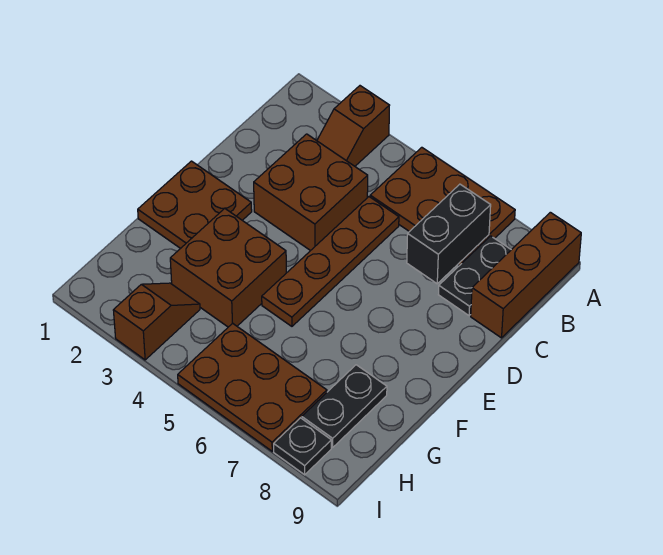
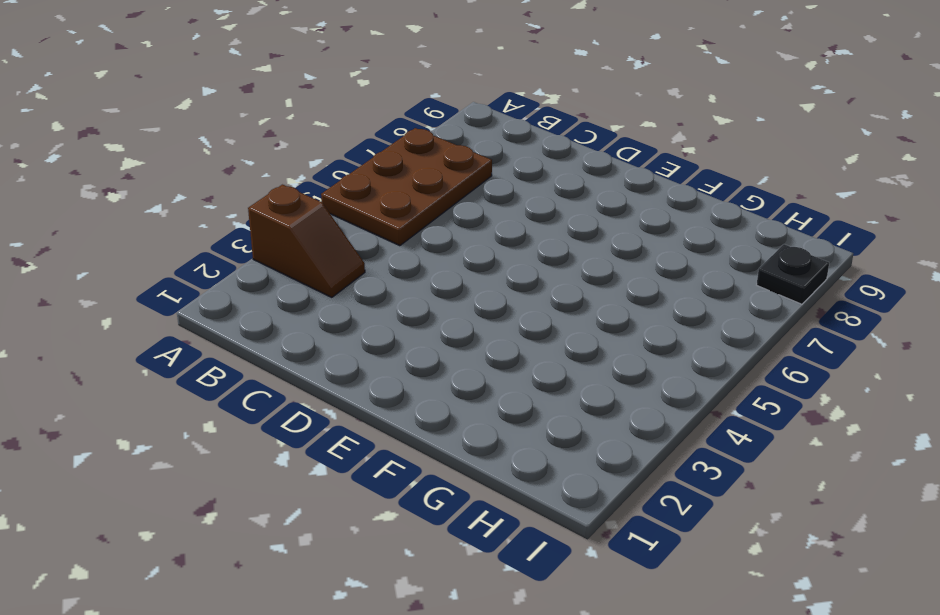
none -> brown brick A9:C9 level 1
none -> black plate B8:C8 level 1
none -> brown brick C3:D4 level 1

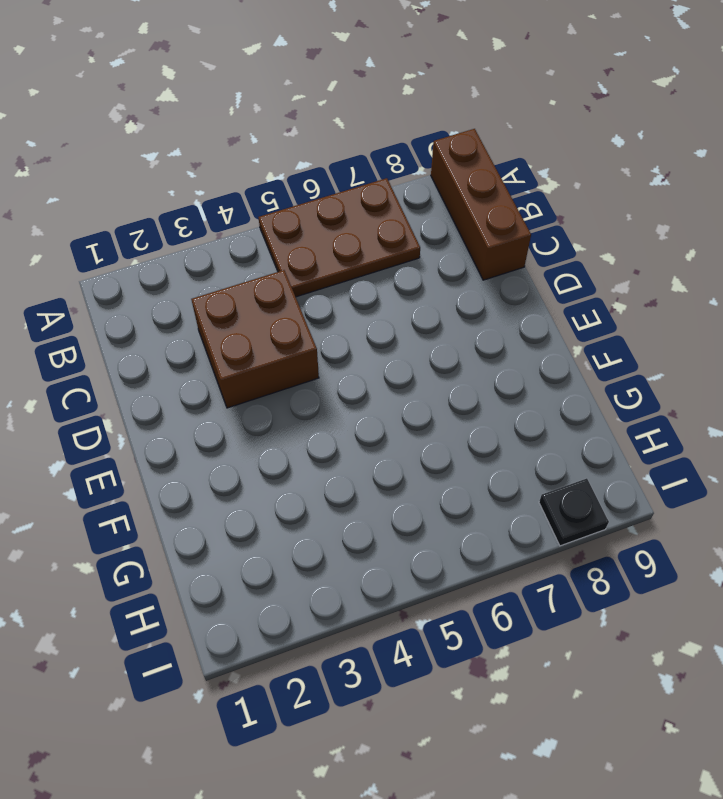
none -> brown slope A3:B3 level 1 top A
none -> black plate B8:C8 level 1
none -> brown plate C5:F5 level 1

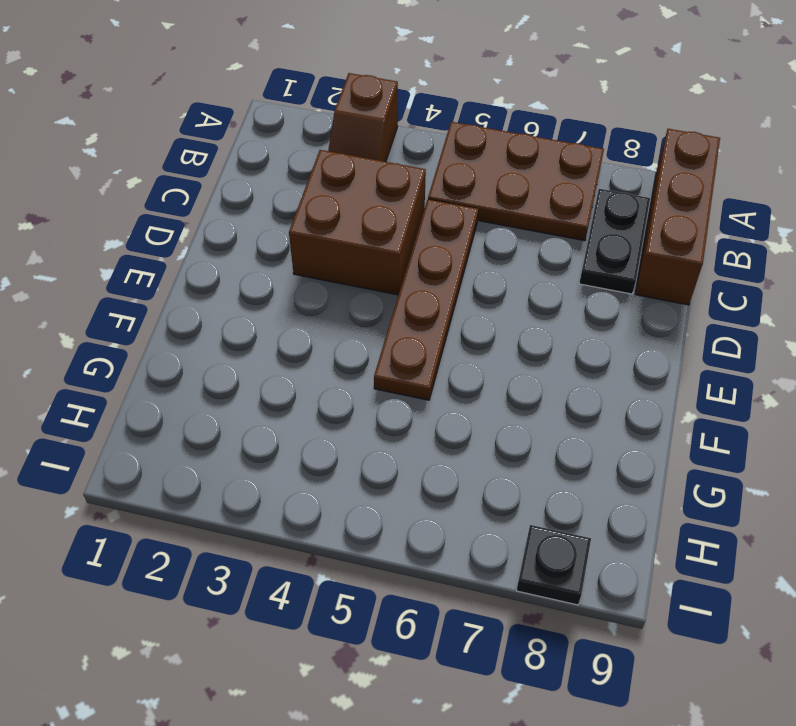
none -> brown plate E1:F2 level 1
none -> brown brick F3:G4 level 1
none -> black plate G8:H8 level 1

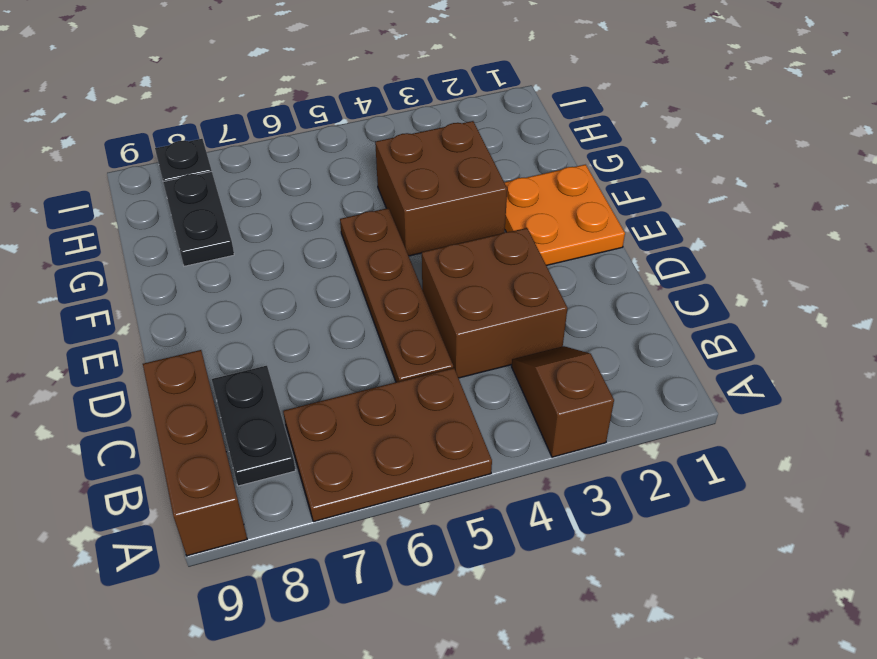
orange plate E1:F2 level 1 -> brown plate E1:F2 level 1
none -> brown slope H3:I3 level 1 top I
none -> brown plate H5:I7 level 1
none -> black brick B7:C7 level 2

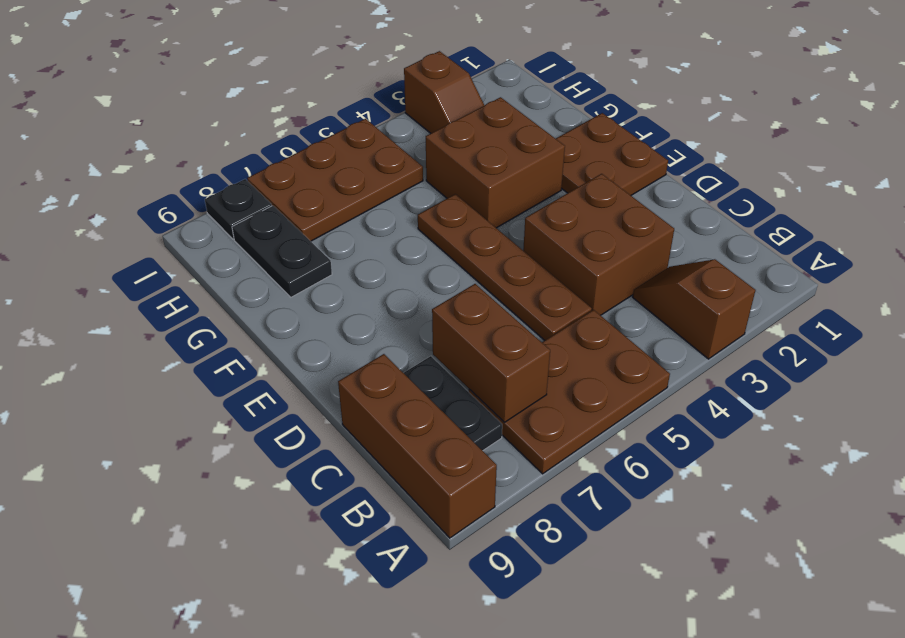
brown brick B7:C7 level 2 -> black brick B7:C7 level 2

